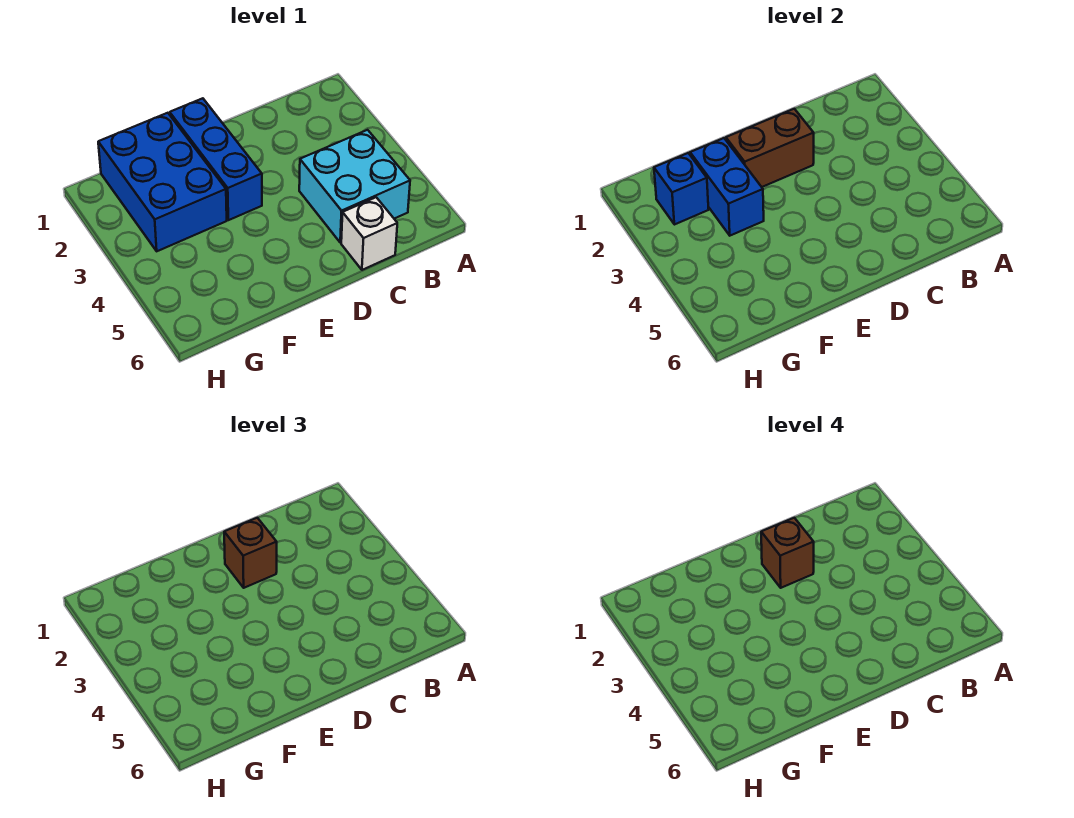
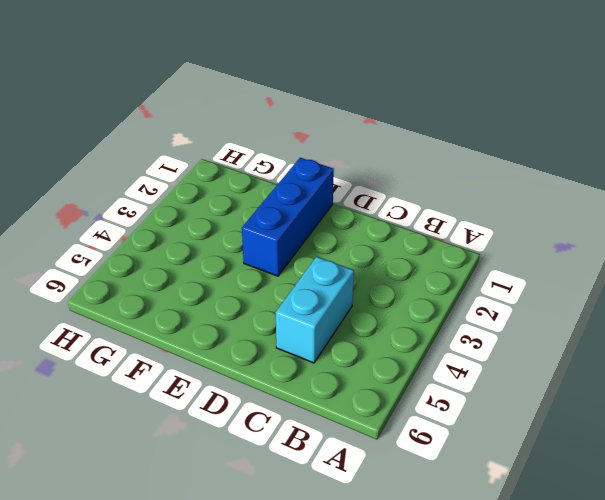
cyan brick C4:C5 level 1 -> cyan brick B4:C5 level 1
none -> white brick C6 level 1
none -> blue brick F1:G3 level 1

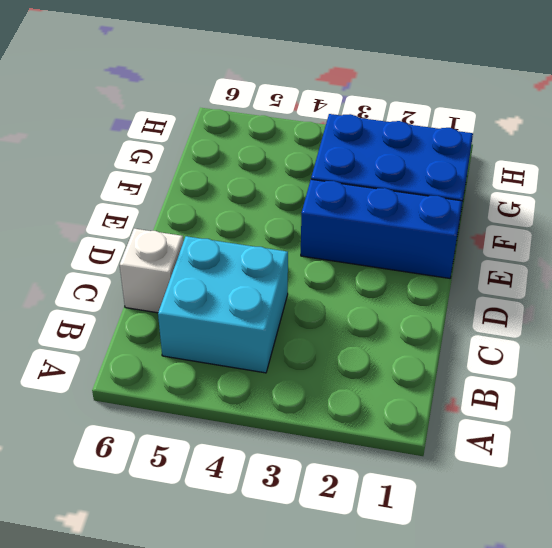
none -> brown brick D2:E2 level 2
none -> blue brick F2:F3 level 2

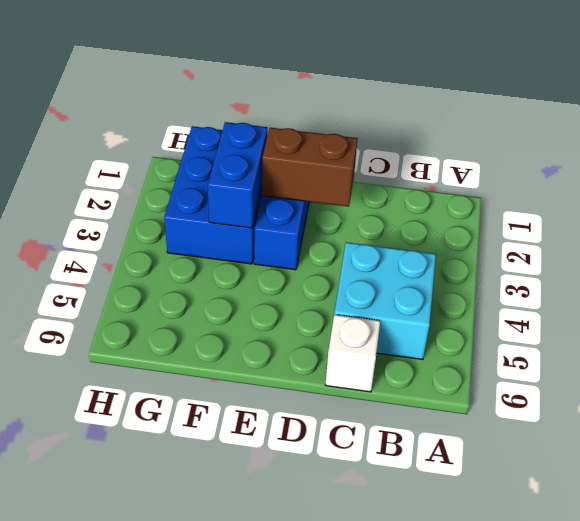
none -> blue brick G2 level 2
none -> brown brick D2 level 3

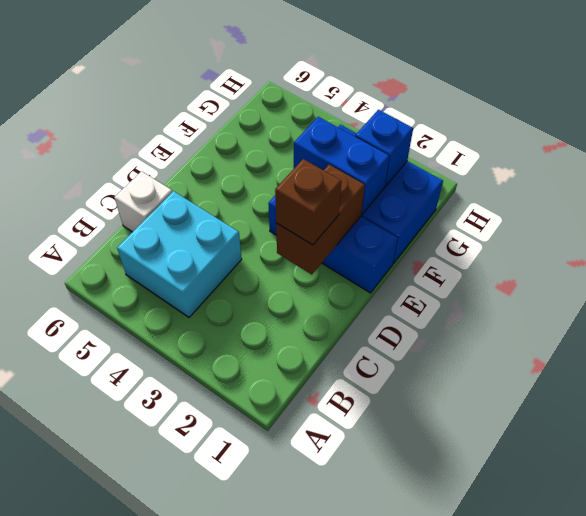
none -> brown brick D2 level 4

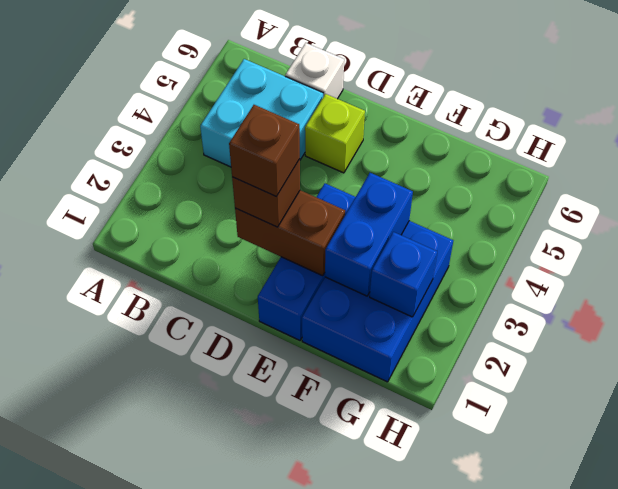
lime brick D5 level 1 -> none

